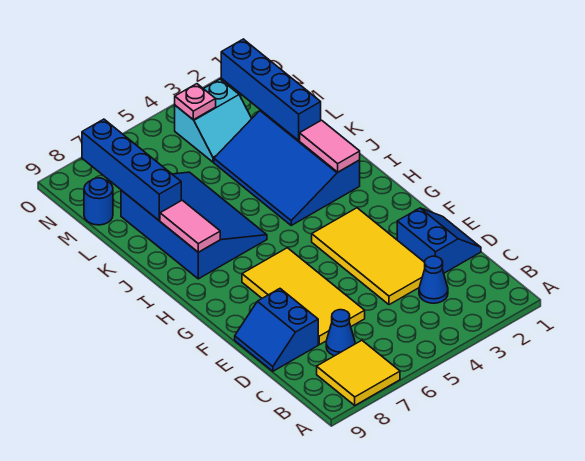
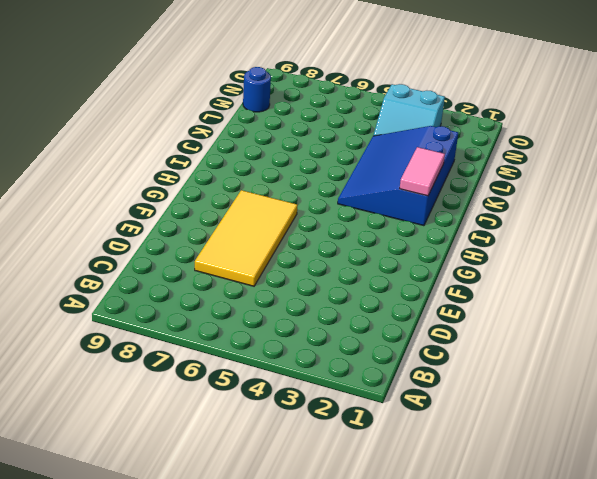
none -> yellow tile A7:B8 level 1
none -> blue cone C3 level 1
none -> blue cone C7 level 1

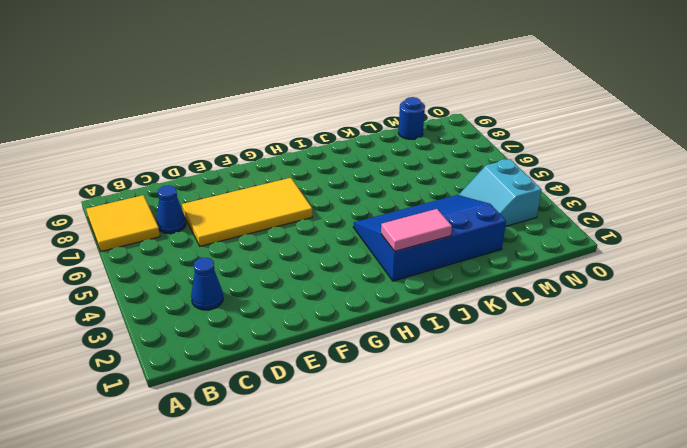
none -> blue slope D1:E2 level 1 top 2
none -> yellow tile D3:G4 level 1
none -> blue slope D8:E9 level 1 top 8

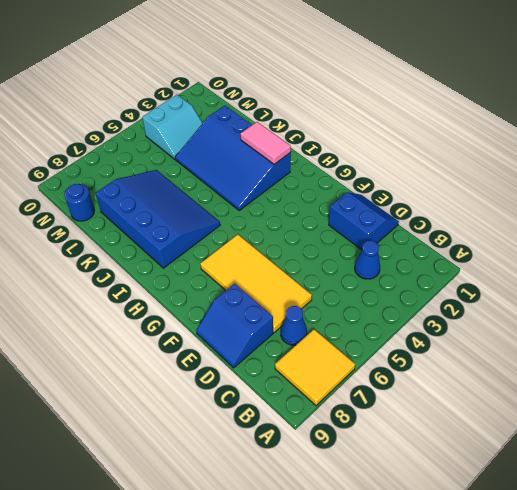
none -> yellow tile D3:G4 level 1
none -> pink tile I8:J8 level 2
none -> blue brick K2:N2 level 2

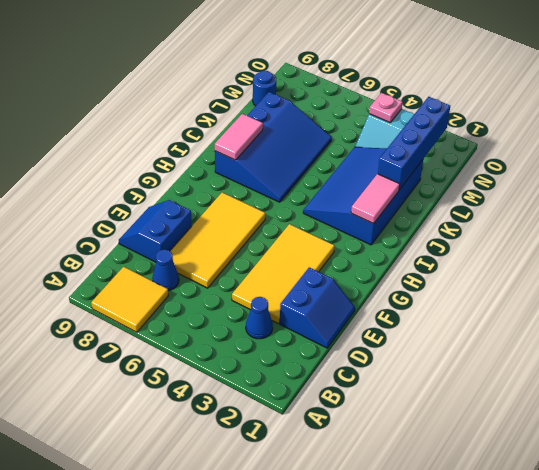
none -> blue brick K8:N8 level 2

